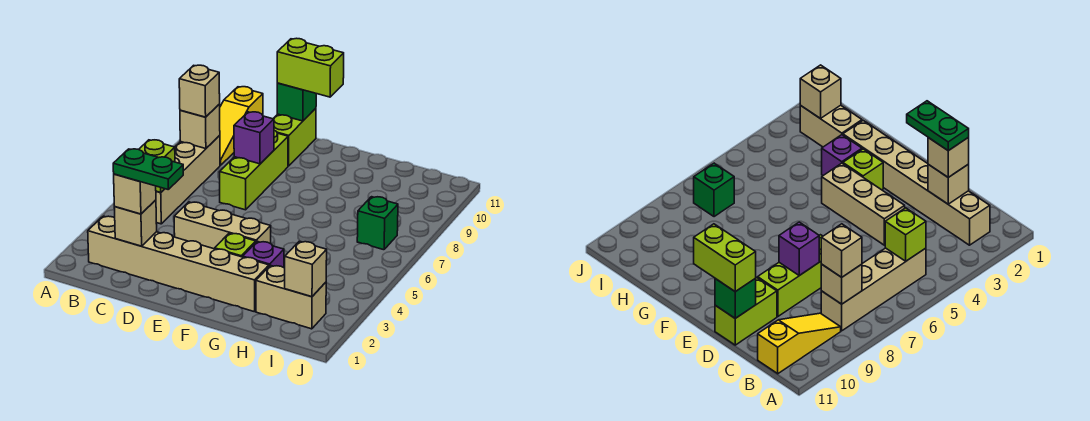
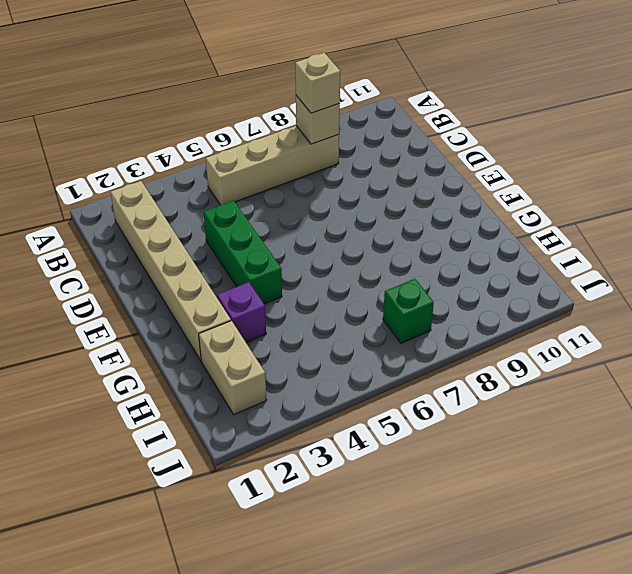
green brick D4:F4 level 1 -> tan brick D4:F4 level 1
none -> yellow slope B9:B11 level 1 top 11
none -> lime brick D7:D9 level 1
none -> lime brick D10:D11 level 1

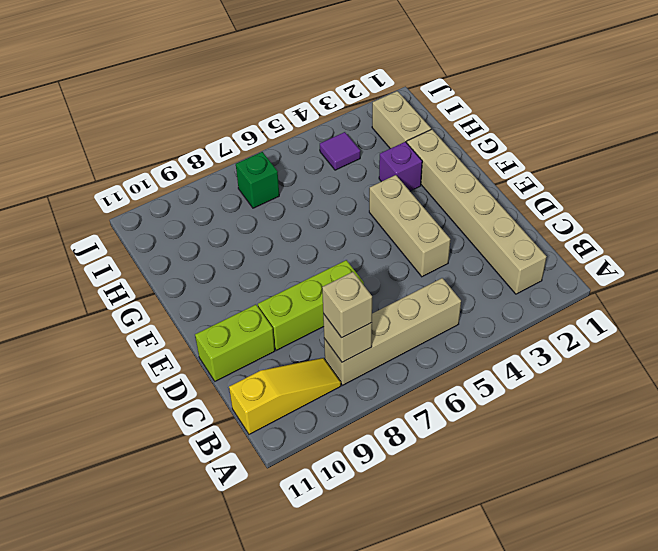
purple tile I4 level 1 -> none
none -> lime brick F3 level 1
none -> lime brick B5 level 2
none -> tan brick C2 level 2

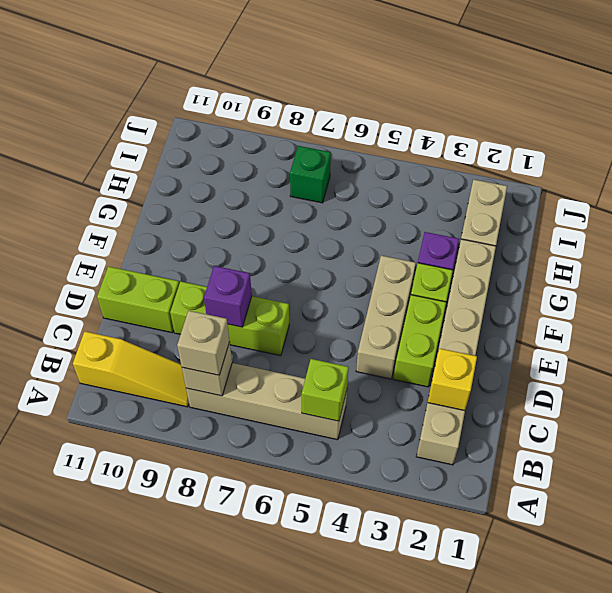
yellow brick C2 level 2 -> tan brick C2 level 2
lime brick D3:E3 level 1 -> lime brick D11:E11 level 3
none -> green brick D11 level 2
none -> tan brick I2 level 2
none -> tan brick C2 level 3

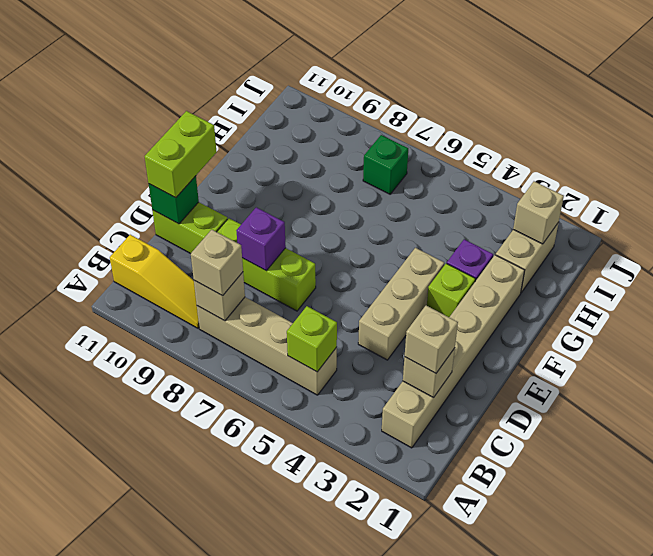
none -> green plate C2:D2 level 4

